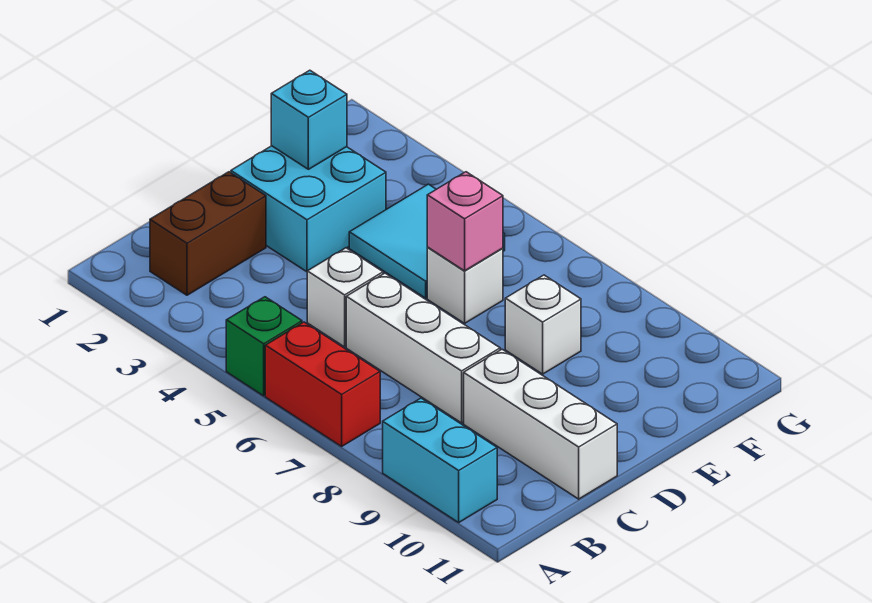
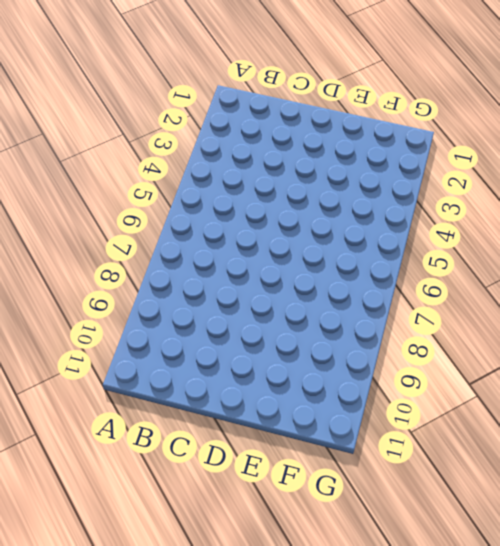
none -> green brick A5 level 1
none -> red brick A6:A7 level 1
none -> cyan brick A9:A10 level 1

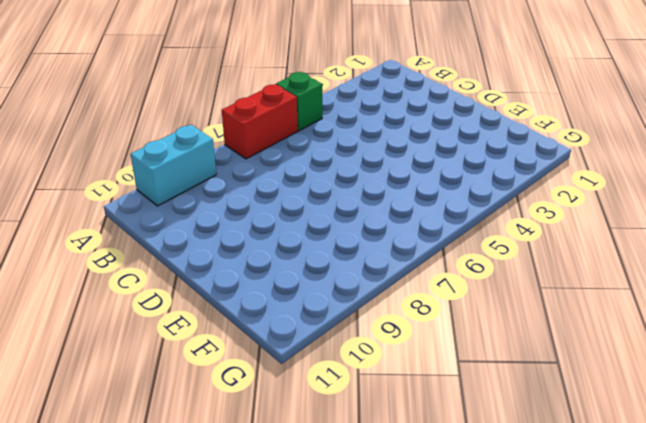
none -> brown brick B2:C2 level 1
none -> white brick C5 level 1
none -> white brick C6:C8 level 1

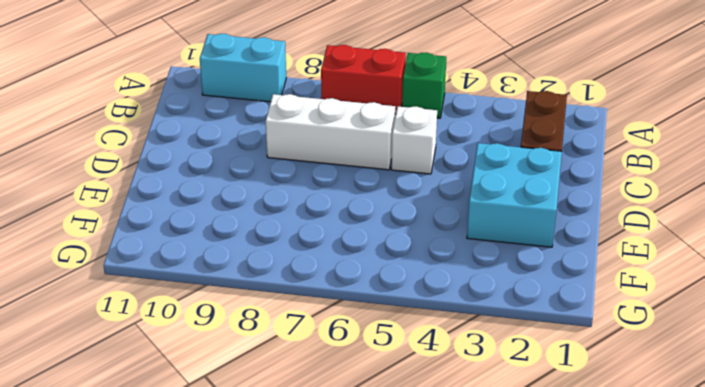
none -> white brick C9:C11 level 1
none -> cyan tile E4:F5 level 1
none -> white brick E6 level 1

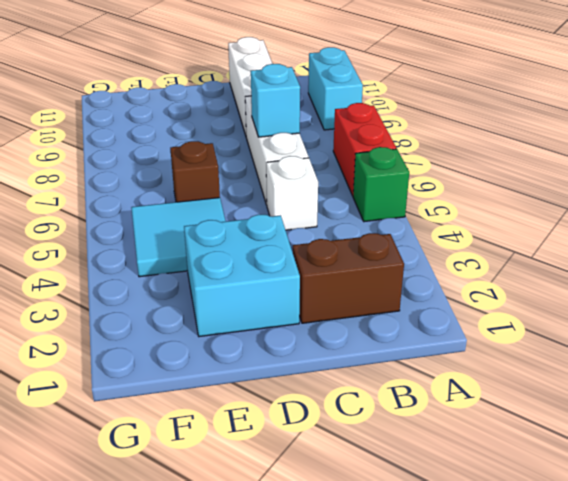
cyan brick C7 level 2 -> cyan brick E2 level 2
brown brick E6 level 1 -> white brick E6 level 1
none -> white brick E8 level 1
none -> pink brick E6 level 2

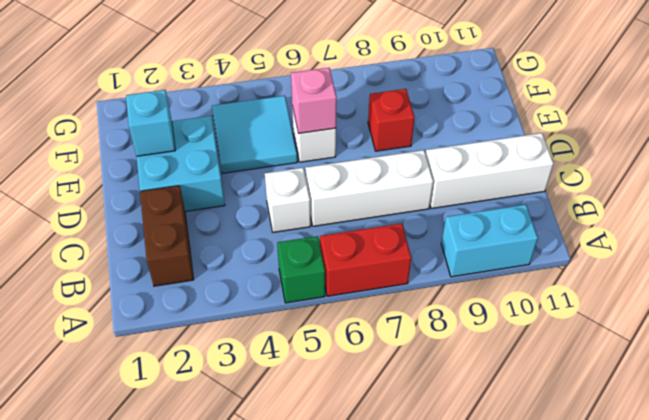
red brick E8 level 1 -> white brick E8 level 1

